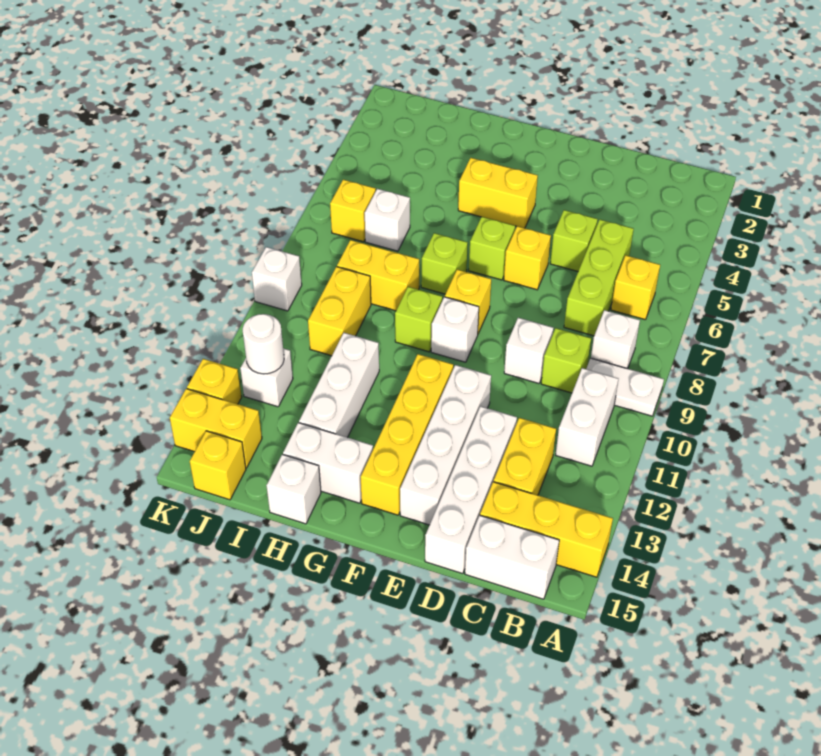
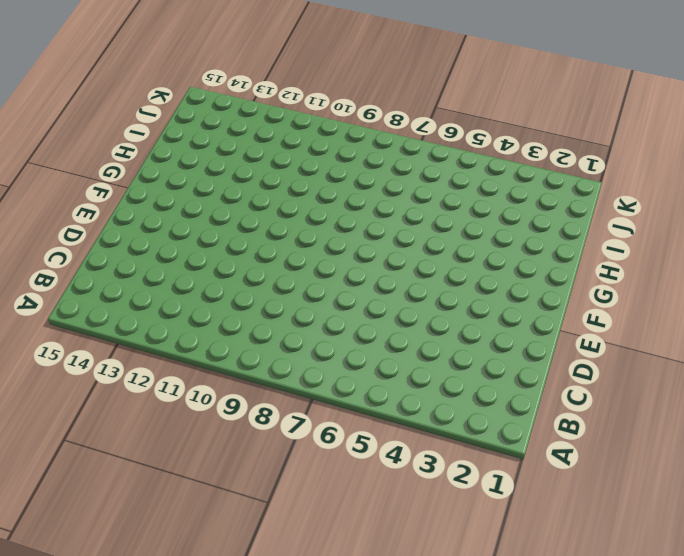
none -> white plate A9:B9 level 1
none -> yellow brick A14:C14 level 1
none -> yellow brick B6 level 1
none -> white brick B8 level 1

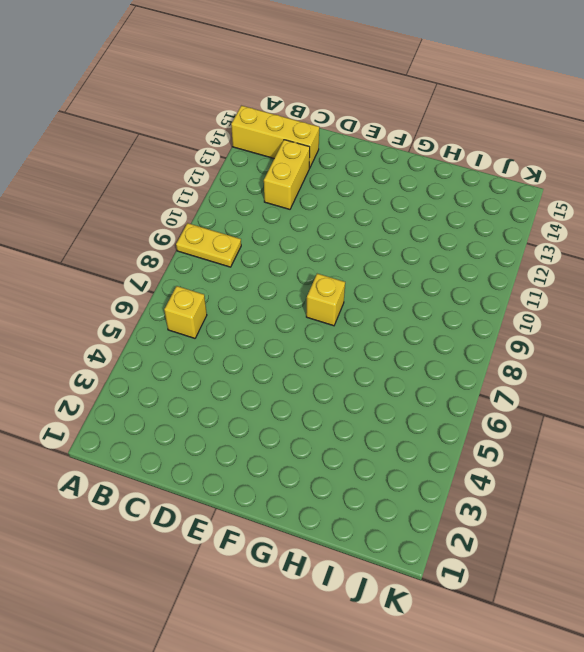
yellow plate A9:B9 level 1 -> white plate A9:B9 level 1
none -> white brick B8 level 1
none -> white brick B10:B11 level 1
none -> white brick B15:C15 level 1
none -> lime brick C5:C7 level 1

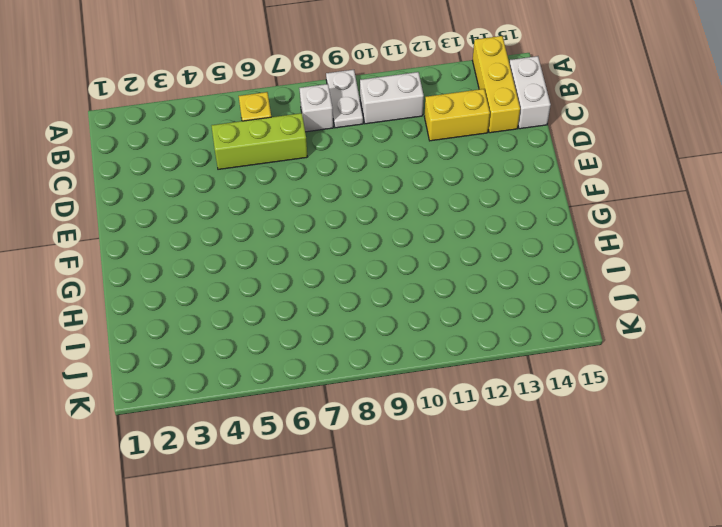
none -> lime brick C9 level 1
none -> lime brick D5 level 1
none -> white brick D9 level 1
none -> white brick D12:D15 level 1

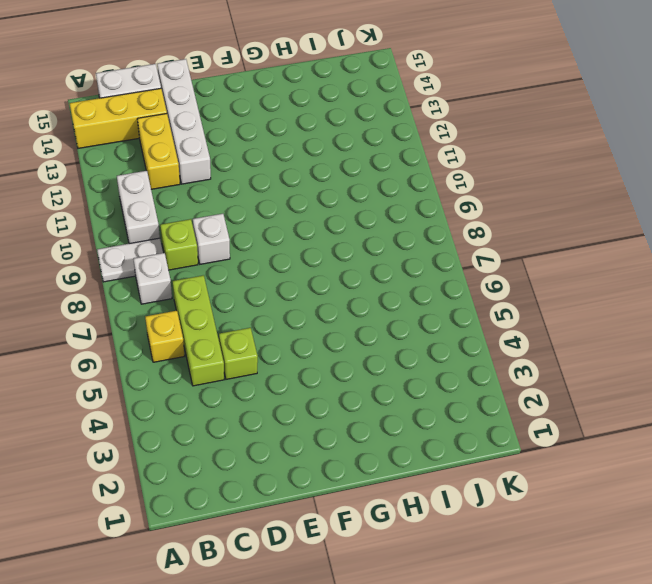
none -> yellow brick E6 level 1
none -> white brick E11:E14 level 1
none -> yellow brick F4:G4 level 1
none -> lime brick F6 level 1

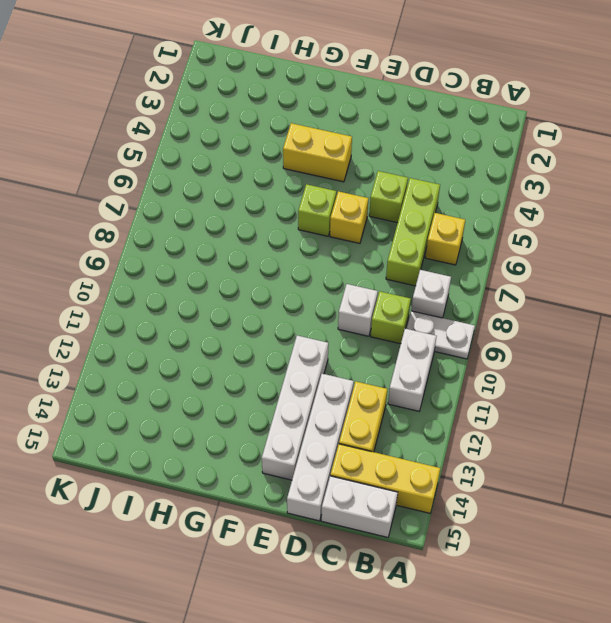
none -> yellow brick F8 level 1
none -> white brick F9 level 1
none -> yellow brick F11:F14 level 1
none -> lime brick G7 level 1

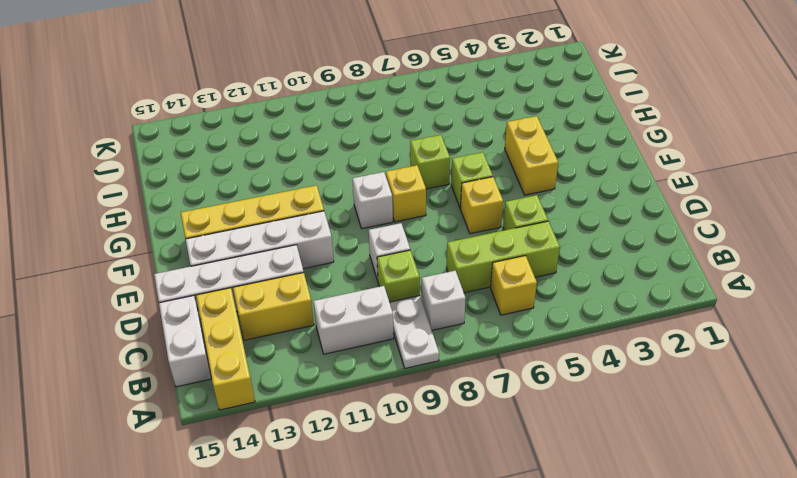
none -> lime brick G9 level 1
none -> white brick G14:H14 level 1
none -> yellow brick H8:I8 level 1
none -> white brick H11:H13 level 1

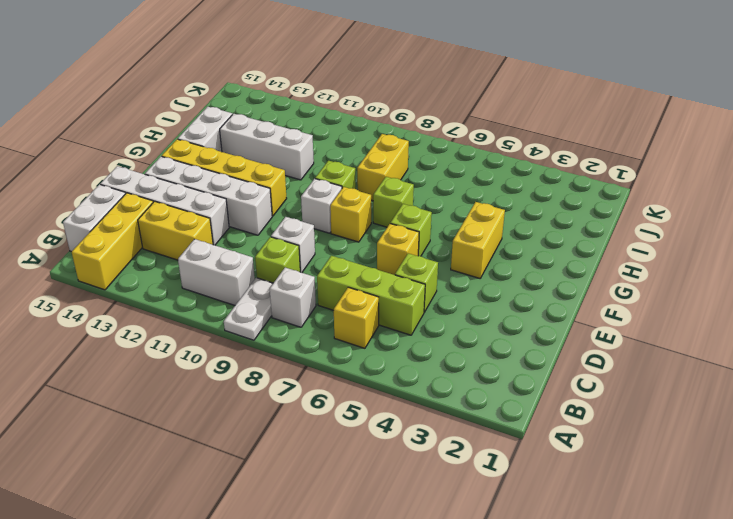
none -> white brick H15 level 1
none -> white brick I6 level 1
none -> yellow brick I9:I10 level 1
none -> yellow brick J6 level 1

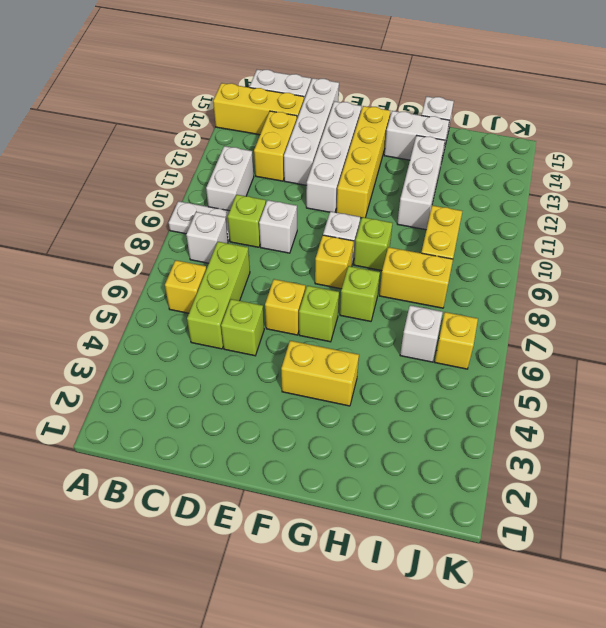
none -> white brick J12 level 1
none -> yellow brick J14:K14 level 1
none -> yellow brick J15 level 1
none -> white brick K9 level 1

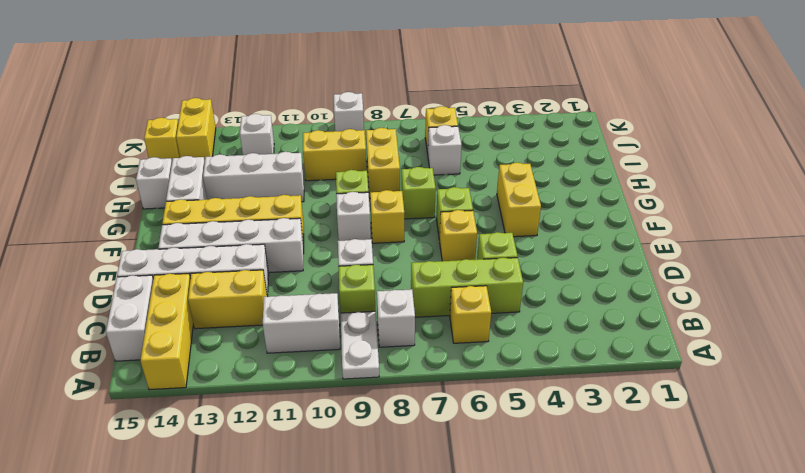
none -> yellow brick K13 level 1
none -> white round brick J12 level 2

